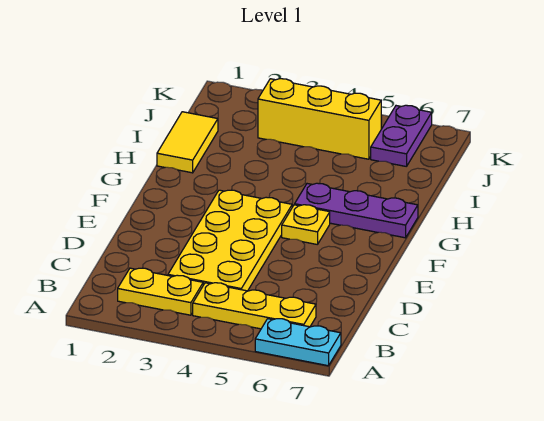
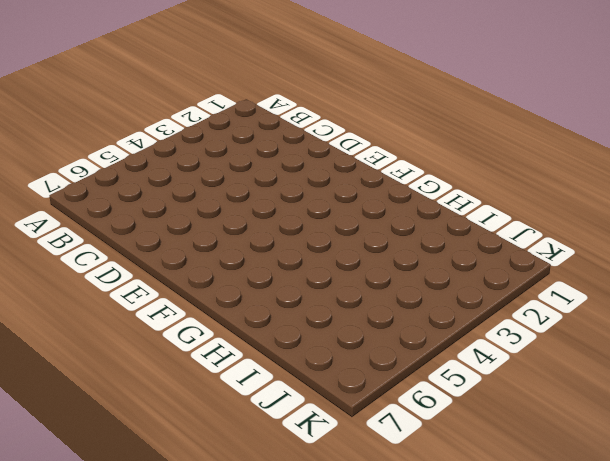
none -> cyan plate A6:A7 level 1
none -> yellow plate B2:B3 level 1

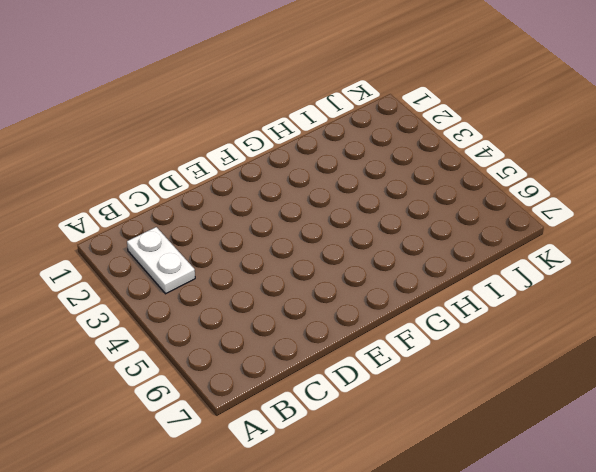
white plate B2:B3 level 1 -> yellow plate B2:B3 level 1
none -> cyan plate A6:A7 level 1
none -> yellow plate B4:B6 level 1

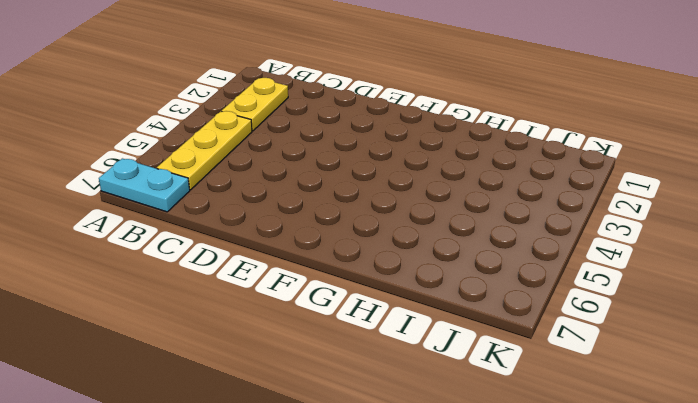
cyan plate A7:B7 level 1 -> cyan plate A6:A7 level 1
none -> yellow plate C3:F4 level 1
none -> yellow plate F5 level 1

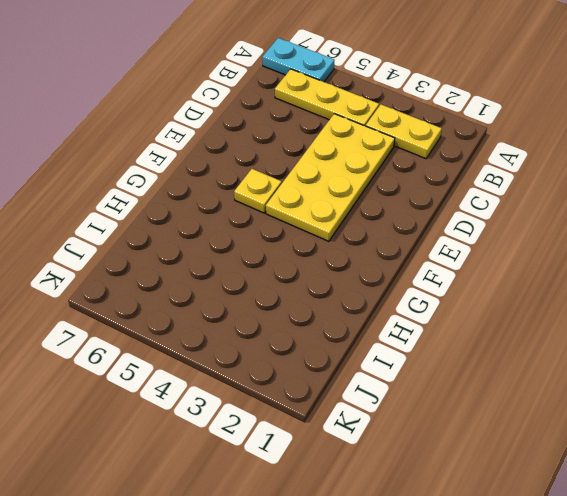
none -> purple plate G5:G7 level 1
none -> yellow tile H1:I1 level 1

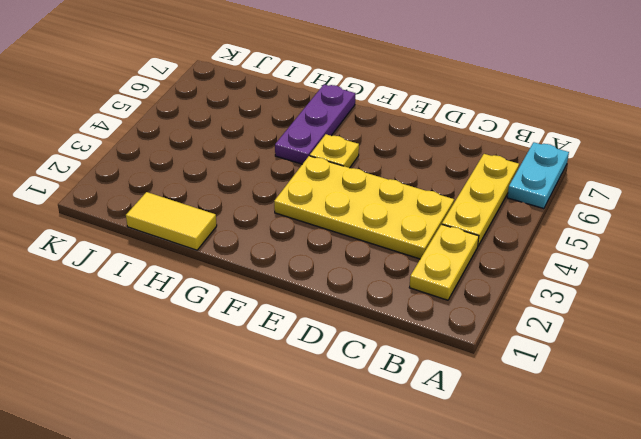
none -> yellow brick J3:J5 level 1
none -> purple plate J6:K6 level 1

